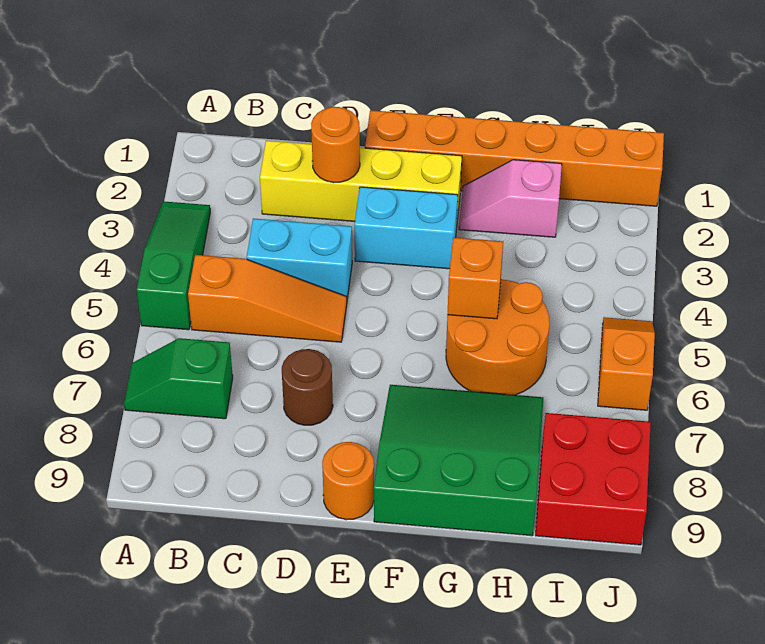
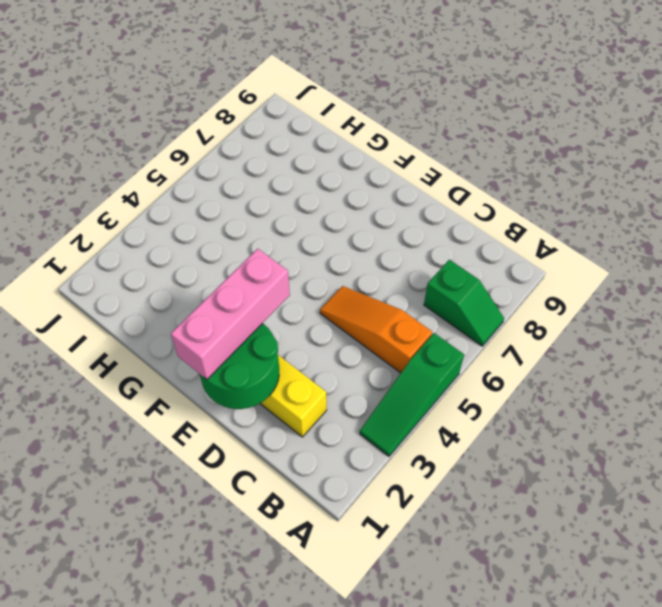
green round brick D1:E2 level 2 -> orange round brick D2 level 2
pink brick E1:E3 level 3 -> none
none -> cyan brick C4:D4 level 1
none -> brown round brick D7 level 1
none -> orange brick E1:J1 level 1

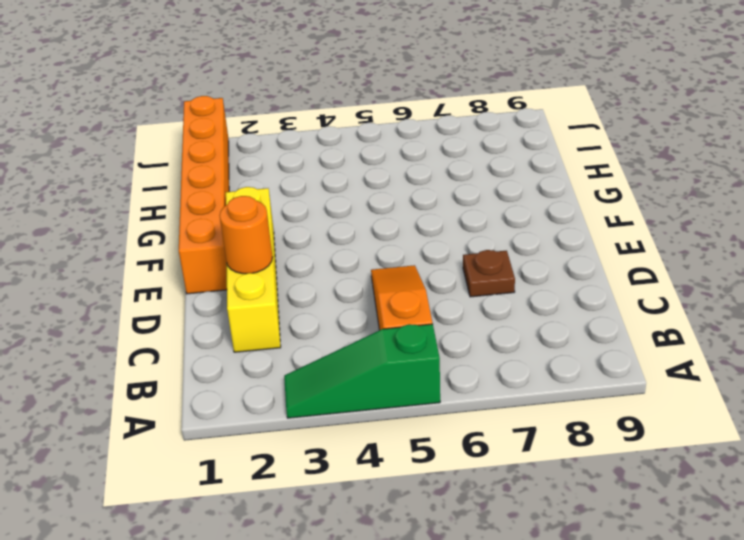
brown plate D7 level 1 -> brown round brick D7 level 1
none -> green slope A7:B7 level 1 top B
none -> cyan brick C4:D4 level 1
none -> cyan brick E3:F3 level 1

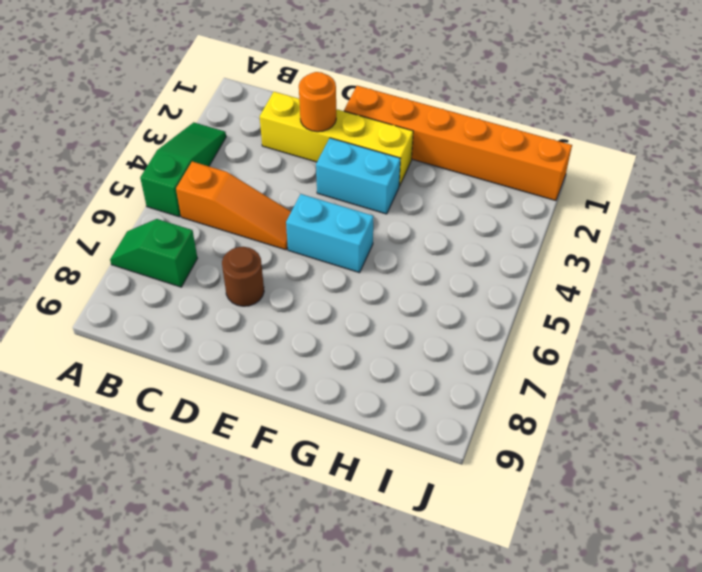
cyan brick E5:F5 level 1 -> cyan brick C4:D4 level 1
none -> orange round brick E9 level 1
none -> green slope F7:H9 level 1 top 9
none -> pink slope G2:H2 level 1 top H

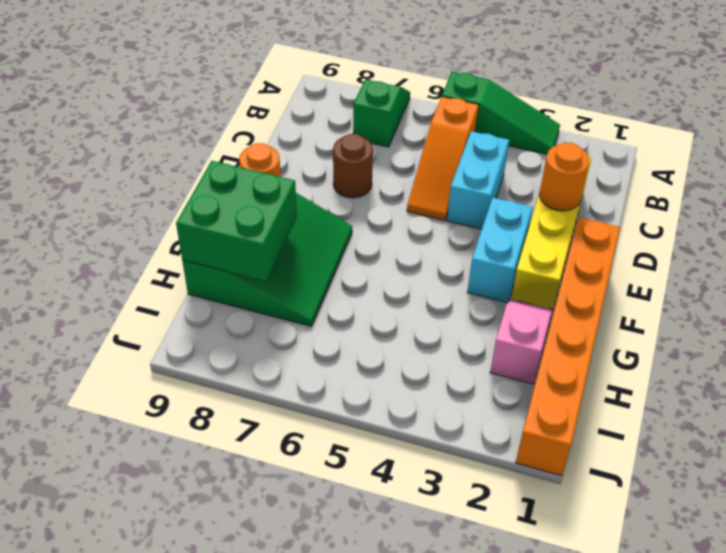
green brick G8:H9 level 2 -> none
none -> orange round brick G5:H6 level 1
none -> red brick I8:J9 level 1
none -> orange slope J5:J6 level 1 top 6

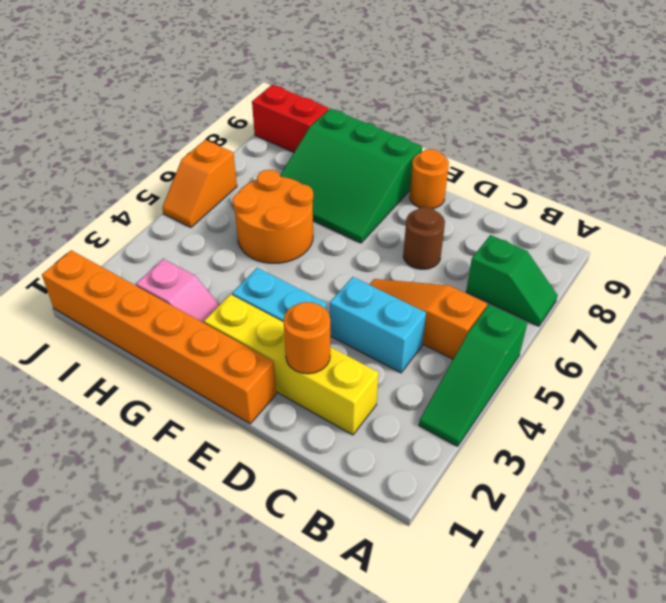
red brick I9:J9 level 1 -> red brick I8:J9 level 1
none -> orange brick G5 level 2

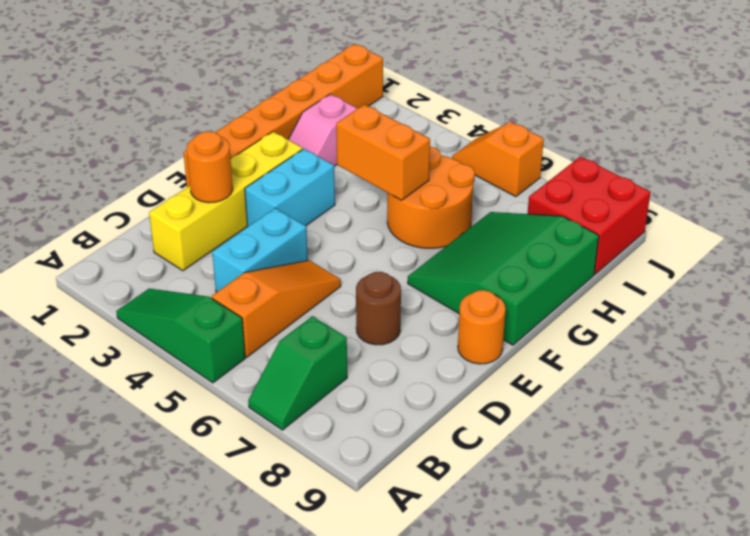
orange brick G4:G5 level 2 -> orange brick G5 level 2

